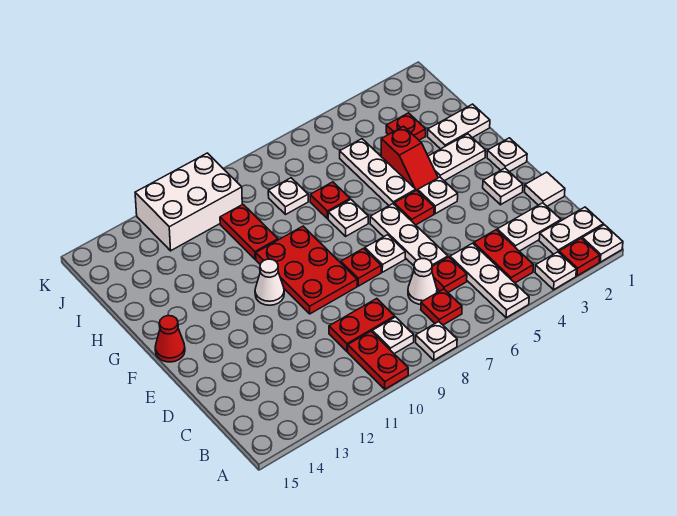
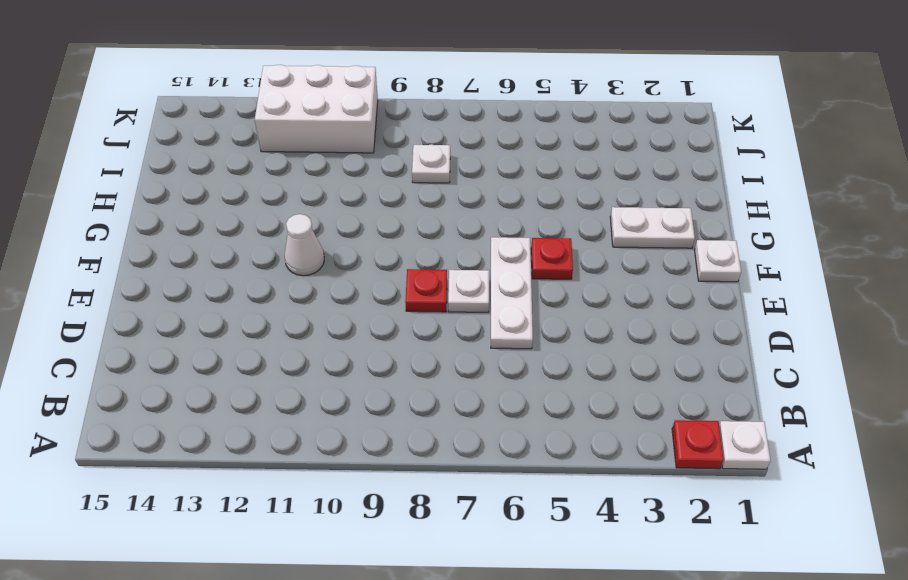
none -> white plate A3 level 1
none -> white plate A5:C5 level 1
none -> white plate A8 level 1
none -> red plate A10:B10 level 1

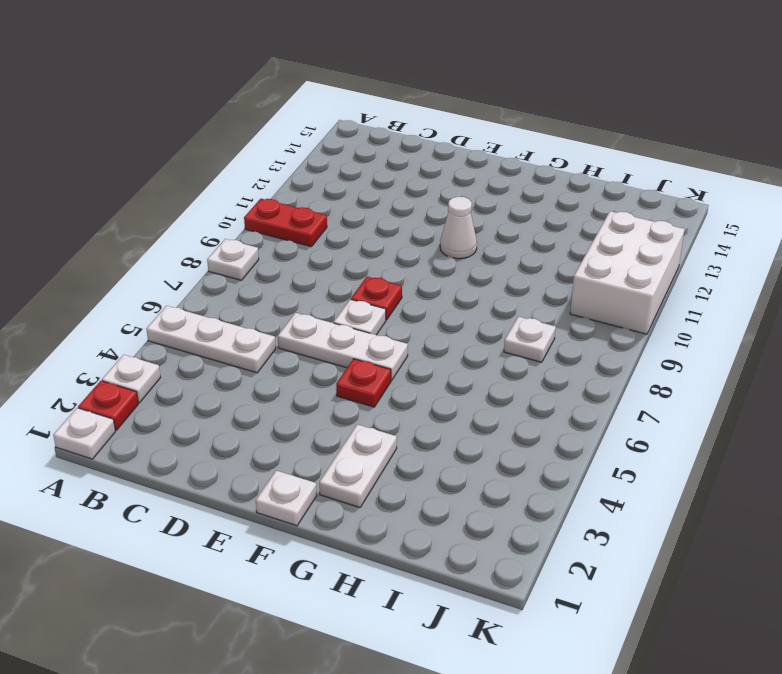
none -> white plate B1:B2 level 1
none -> red plate B4:C4 level 1
none -> red plate B7 level 1
none -> white plate B9 level 1

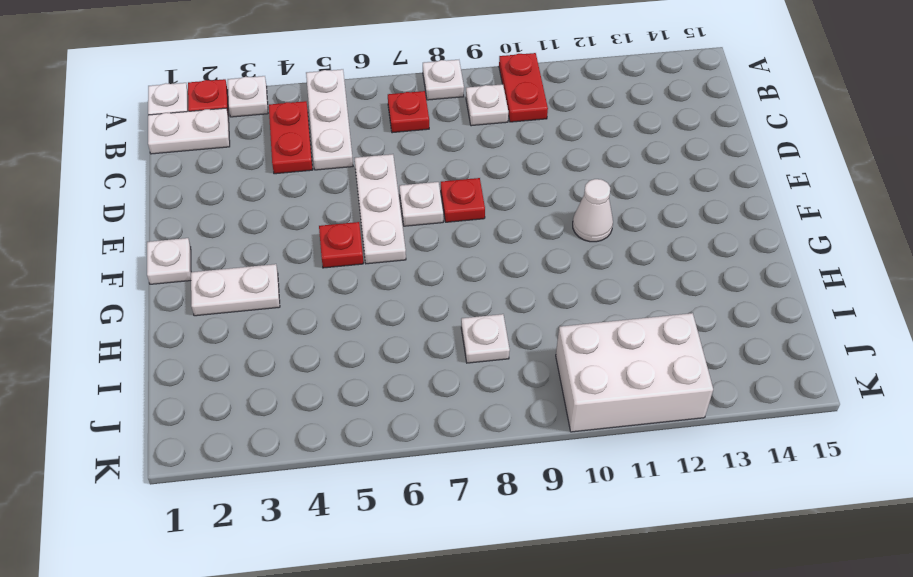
none -> white plate C2:C3 level 1
none -> red plate C6 level 1
none -> white cone C7 level 1
none -> red plate C9:C10 level 1

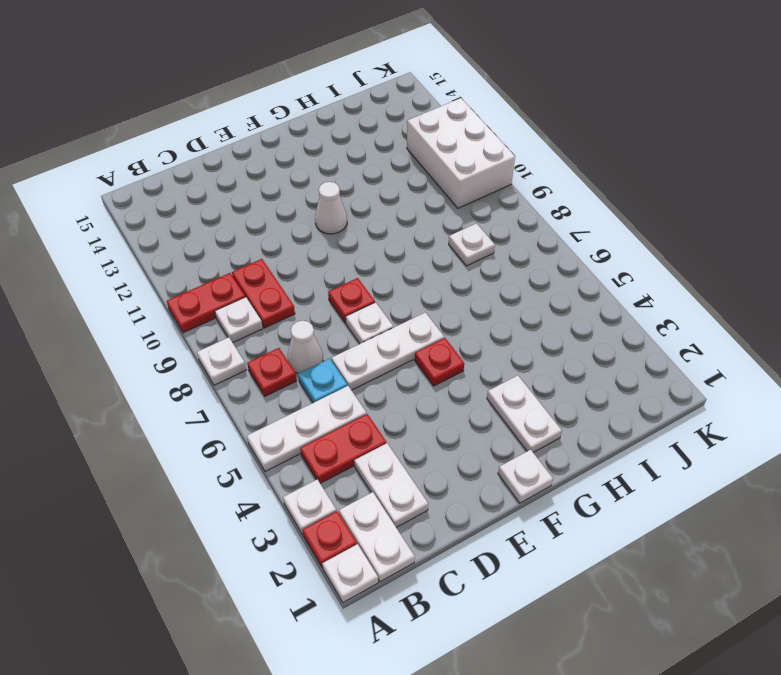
cyan plate C6 level 1 -> red plate C6 level 1
none -> white tile D1 level 1
none -> white plate E2 level 1
none -> red plate E9:G10 level 1
none -> white plate F4 level 1

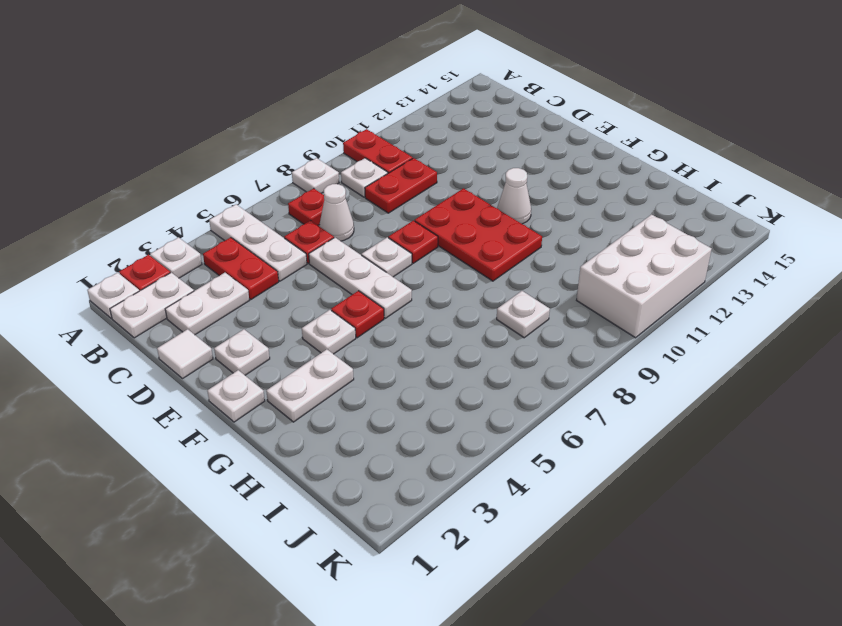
none -> red cone F15 level 1
none -> red slope G4:H4 level 1 top H
none -> white plate G5:I5 level 1
none -> white plate G7 level 1

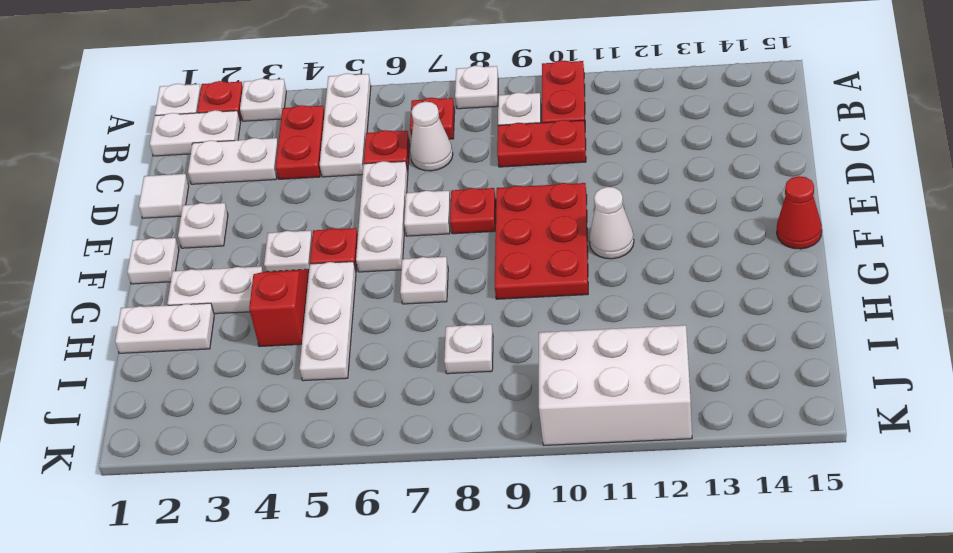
none -> red plate H7 level 1
none -> red plate H10:I10 level 1
none -> red plate I3 level 1

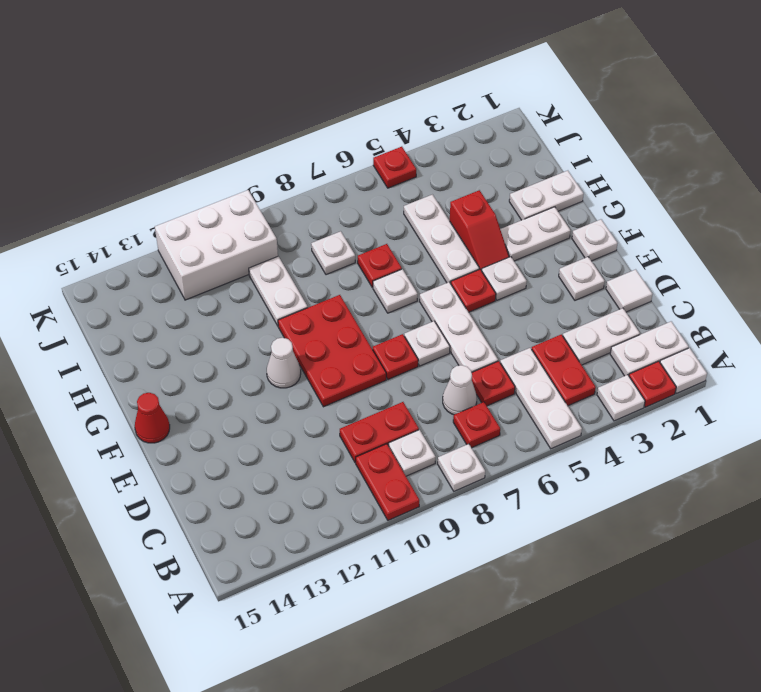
white plate H10:I10 level 1 -> red plate H10:I10 level 1
red plate K5 level 1 -> red plate I3 level 1

